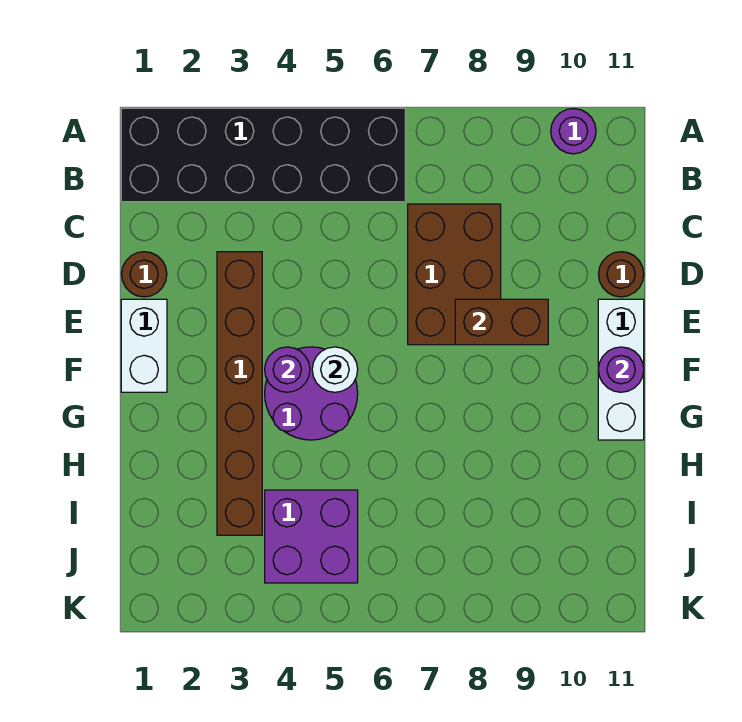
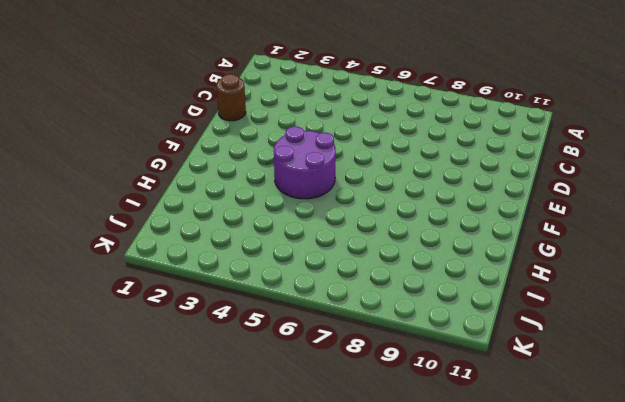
none -> black brick A1:B6 level 1
none -> purple round brick A10 level 1
none -> brown brick C7:E8 level 1

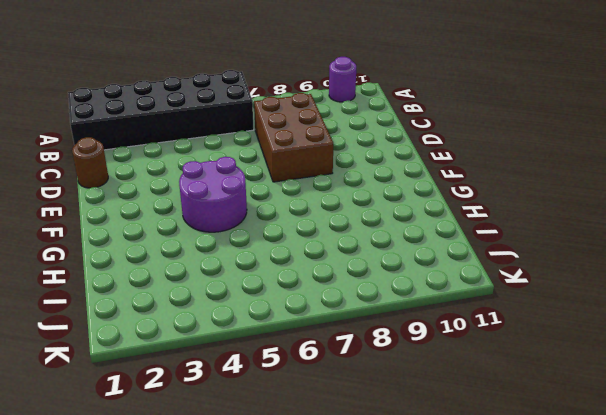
none -> brown brick D3:I3 level 1
none -> brown round brick D11 level 1
none -> white brick E1:F1 level 1

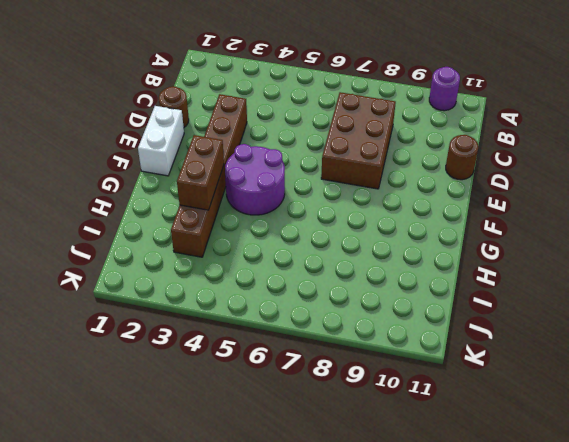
brown brick G3:H3 level 2 -> brown brick E8:E9 level 2
none -> black brick A1:B6 level 1
none -> white brick E11:G11 level 1
none -> purple brick I4:J5 level 1

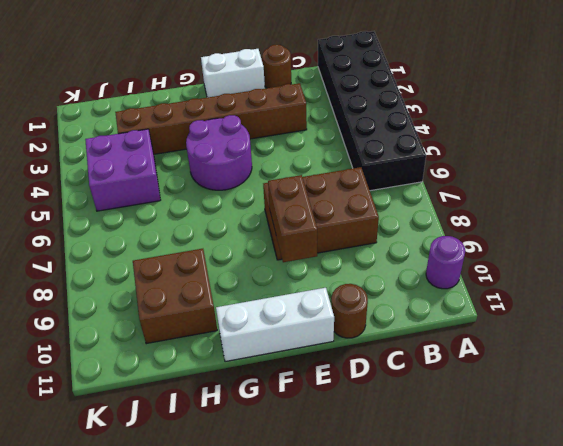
brown brick H9:I10 level 1 -> none
none -> purple round brick F4 level 2
none -> white round brick F5 level 2
none -> purple round brick F11 level 2

